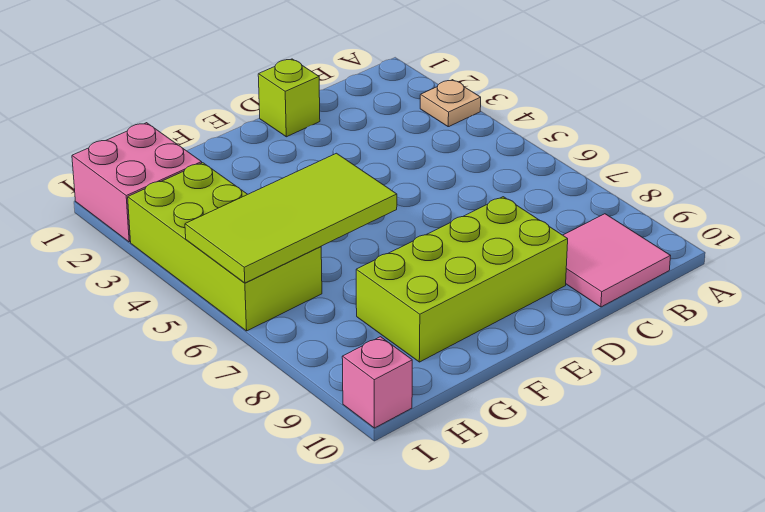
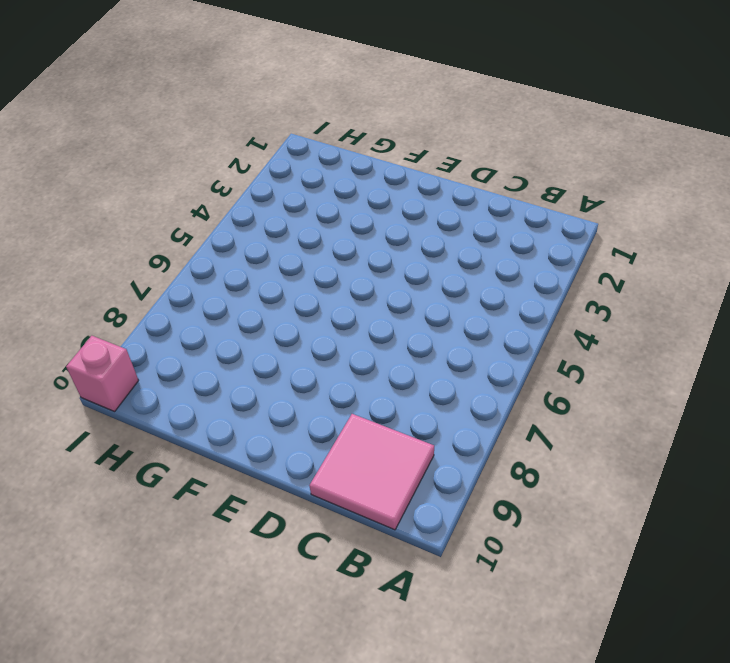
none -> tan plate A3 level 1
none -> lime brick D1 level 1

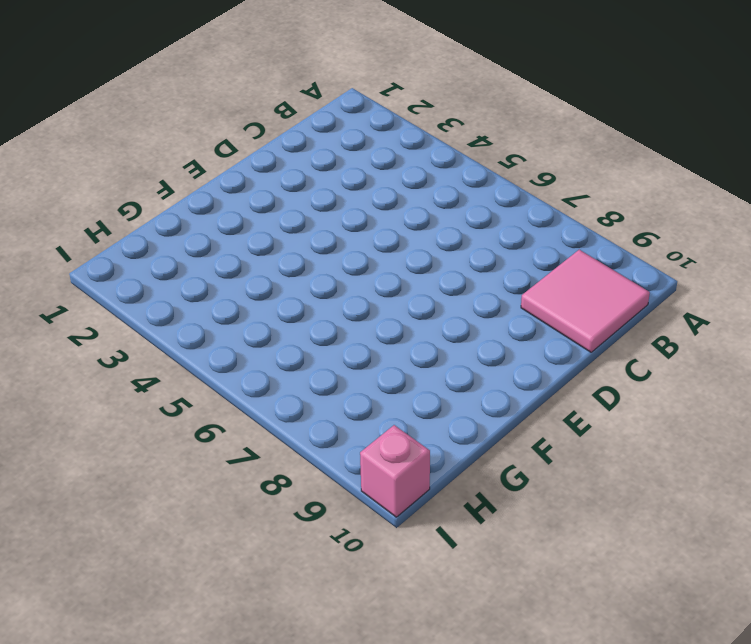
none -> tan plate A3 level 1
none -> lime brick D1 level 1

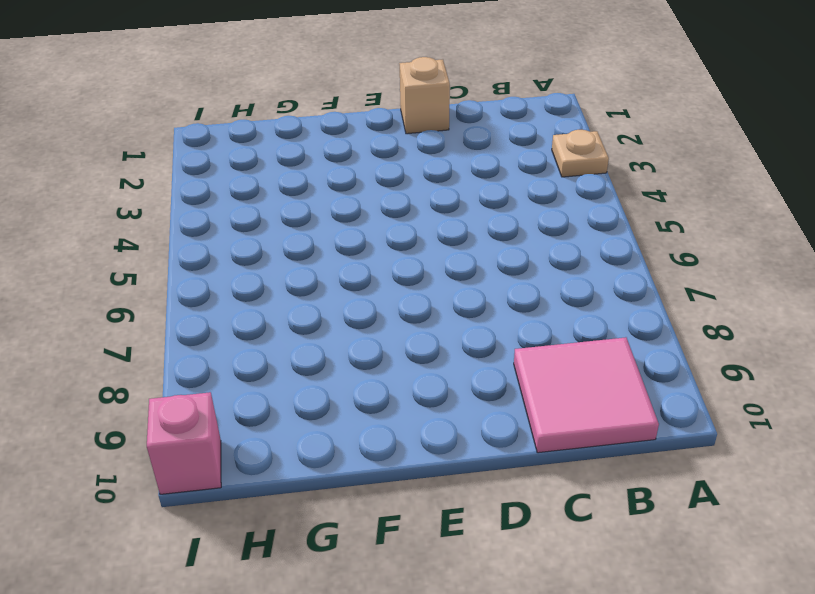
tan brick D1 level 1 -> lime brick D1 level 1
none -> lime brick D8:G9 level 1
none -> pink brick H1:I2 level 1

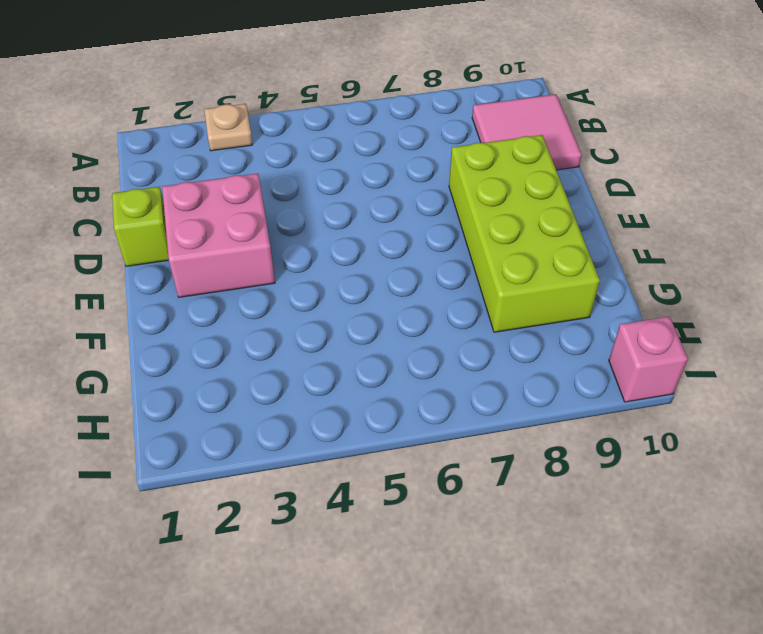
pink brick D2:E3 level 1 -> pink brick H1:I2 level 1
none -> lime brick H3:I6 level 1
none -> lime tile F5:I6 level 2

